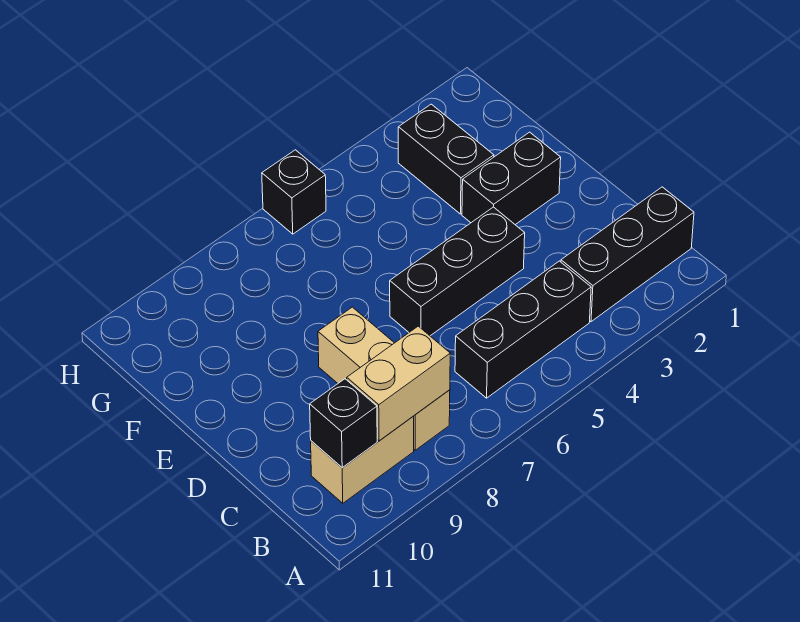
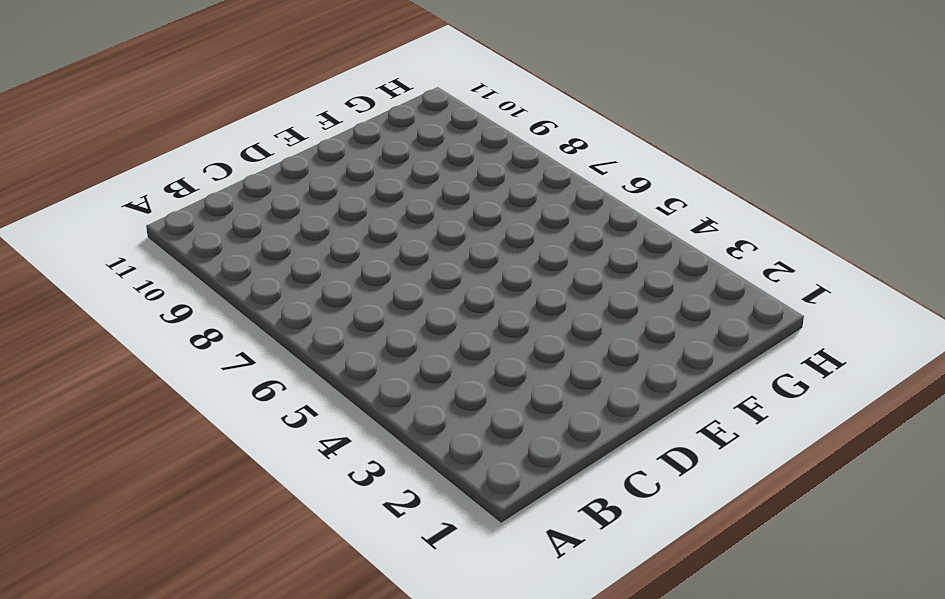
none -> black brick B1:B3 level 1
none -> black brick B4:B6 level 1

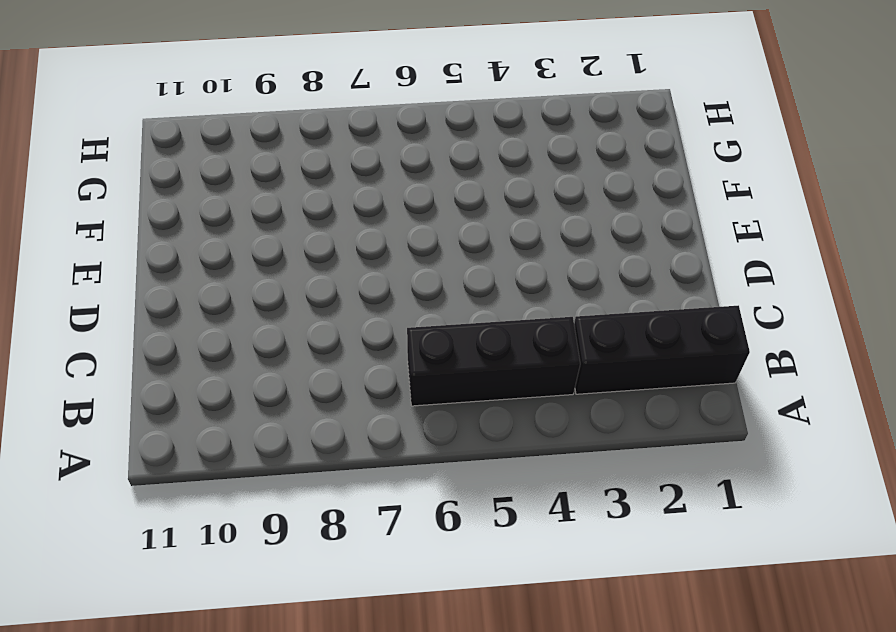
none -> tan brick B8:D8 level 1
none -> tan brick B9:B10 level 1

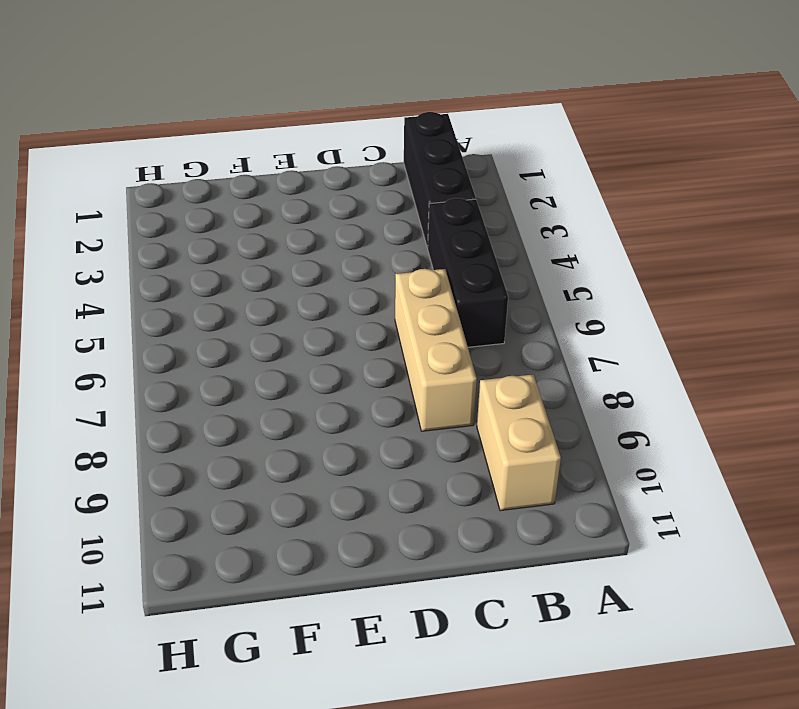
tan brick C6:C8 level 1 -> tan brick B8:D8 level 1
none -> black brick D4:D6 level 1
none -> black brick E2:E3 level 1

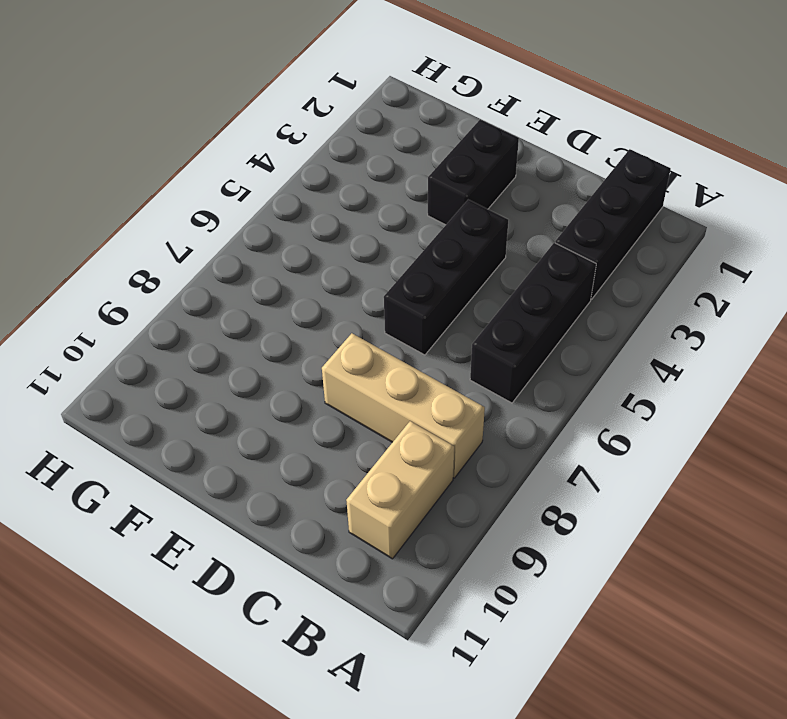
none -> black brick F3:G3 level 1
none -> black brick H6 level 1

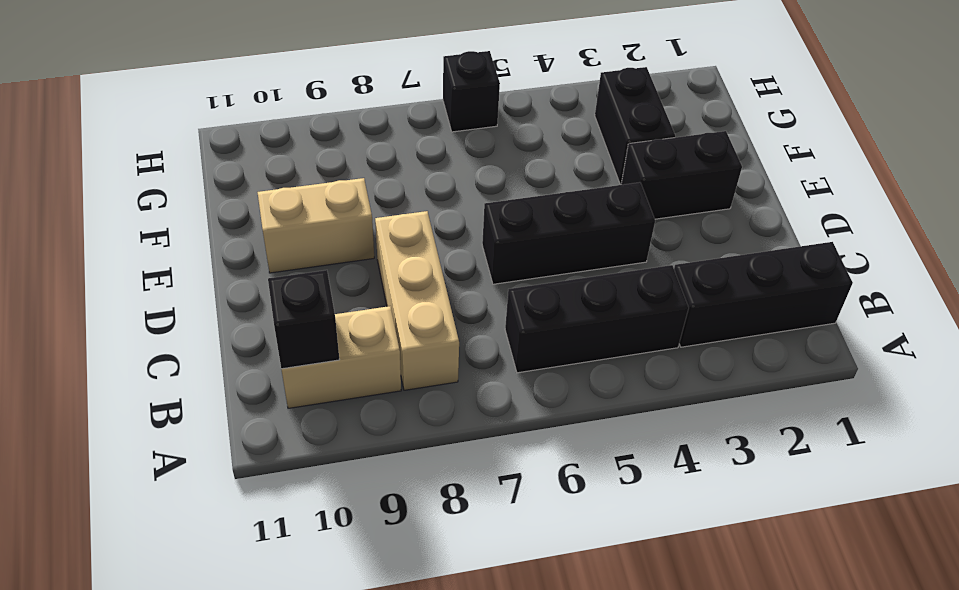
tan brick E9:E10 level 1 -> tan brick B8:B9 level 2

